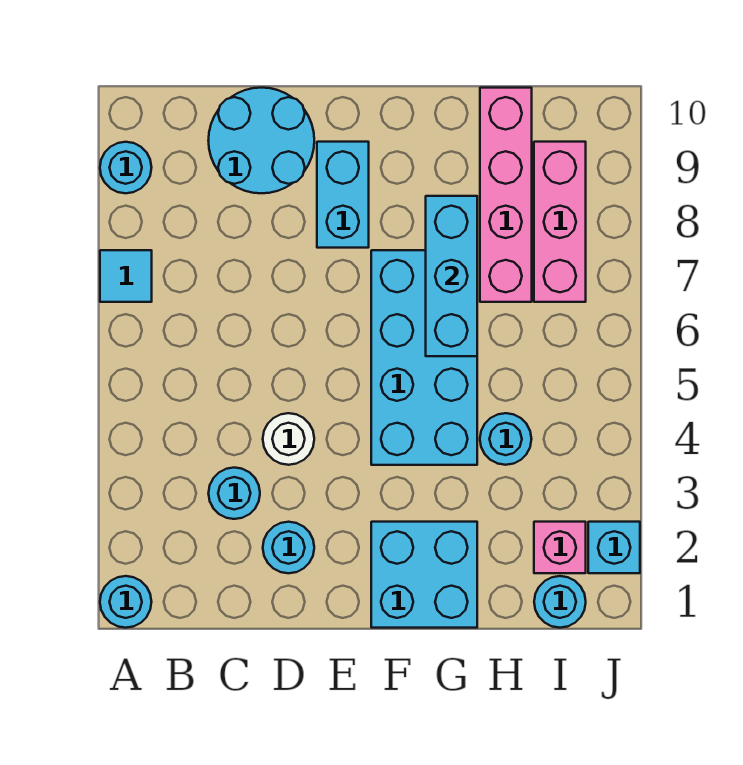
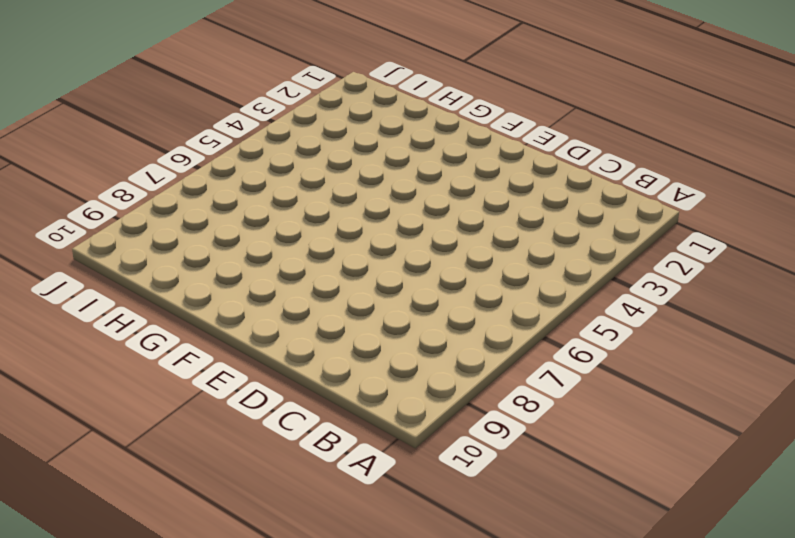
none -> cyan round brick A1 level 1
none -> cyan tile A7 level 1
none -> cyan round brick A9 level 1

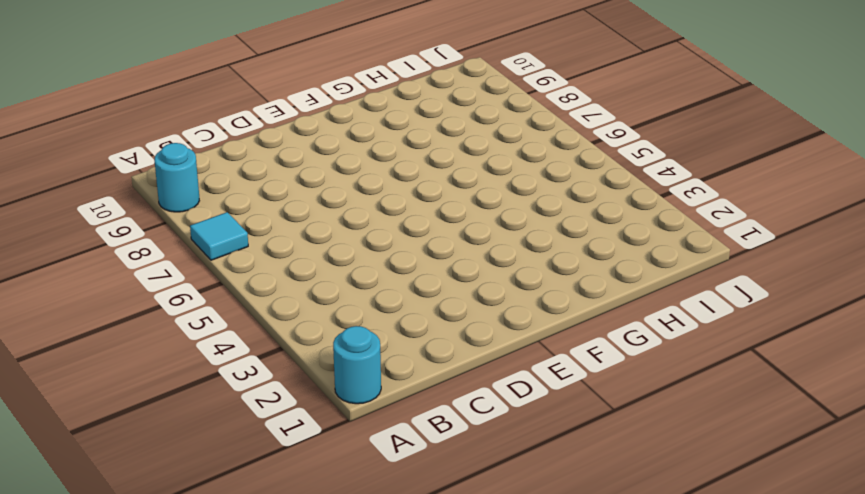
none -> cyan round brick C3 level 1
none -> cyan round brick C9:D10 level 1
none -> cyan round brick D2 level 1

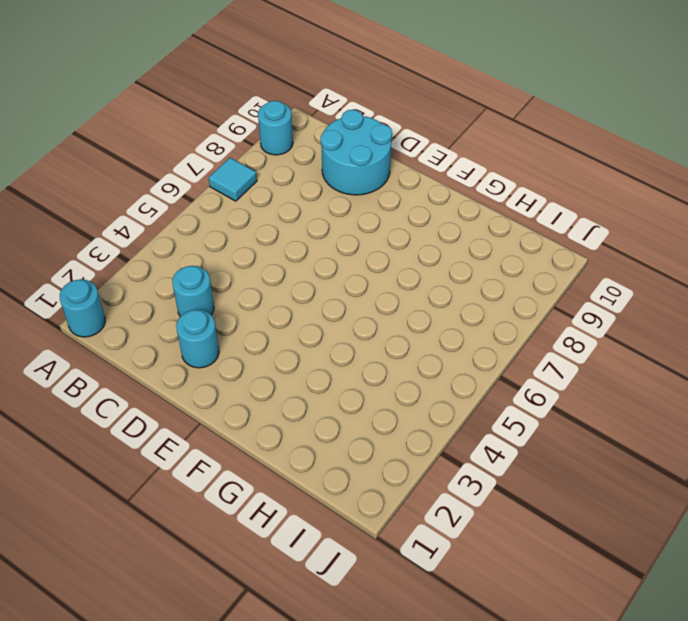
none -> white round brick D4 level 1
none -> cyan brick E8:E9 level 1
none -> cyan brick F1:G2 level 1

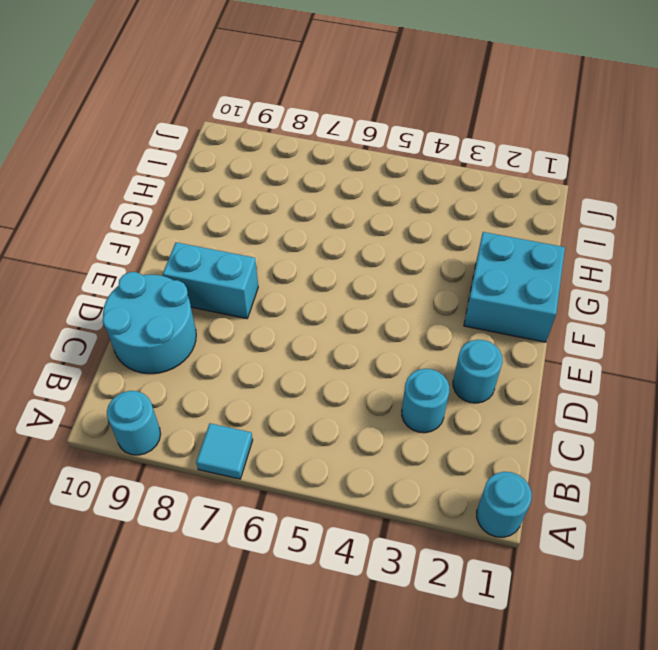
none -> white round brick D4 level 1
none -> cyan brick F4:G7 level 1
none -> cyan round brick H4 level 1

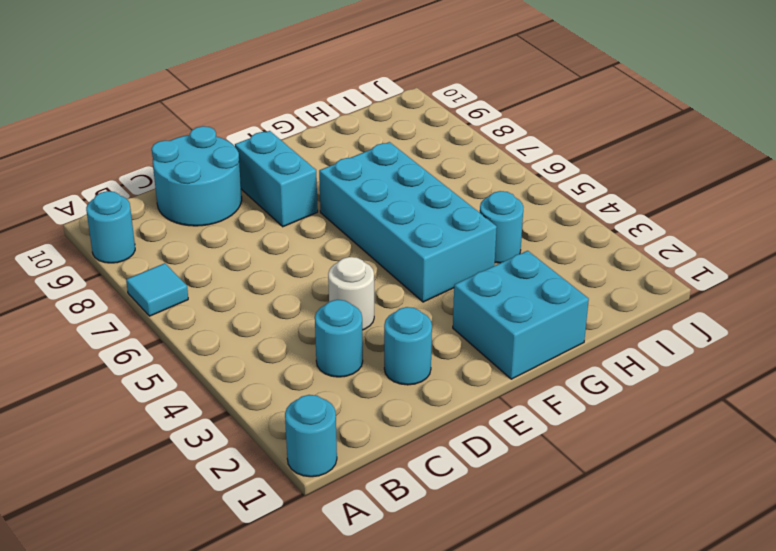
none -> pink brick H7:H10 level 1
none -> cyan round brick I1 level 1
none -> pink brick I2 level 1

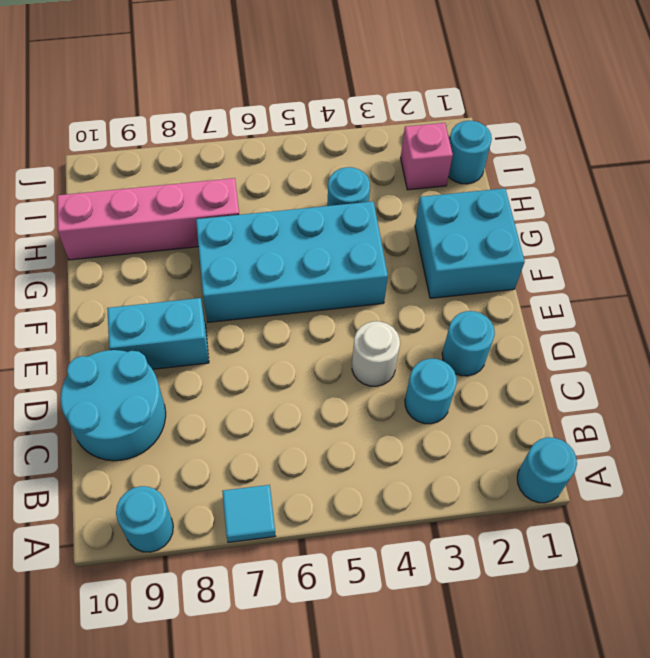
none -> pink brick I7:I9 level 1
none -> cyan brick J2 level 1
none -> cyan brick G6:G8 level 2

